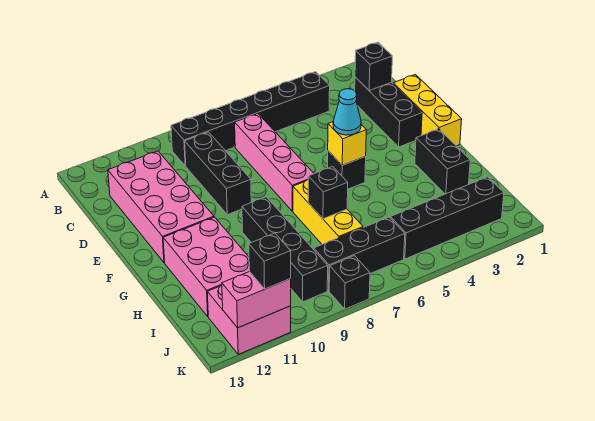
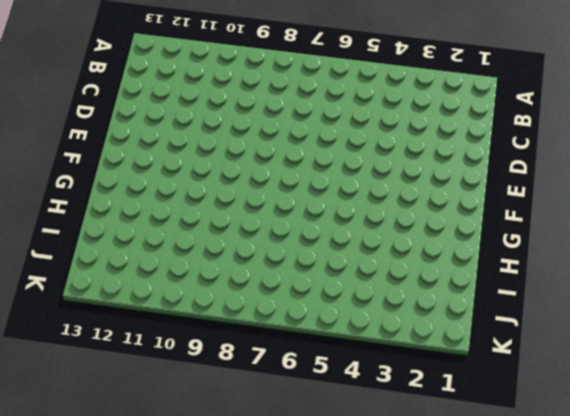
none -> black brick B4:B9 level 1
none -> black brick C2:E2 level 1
none -> pink brick C7:F7 level 1

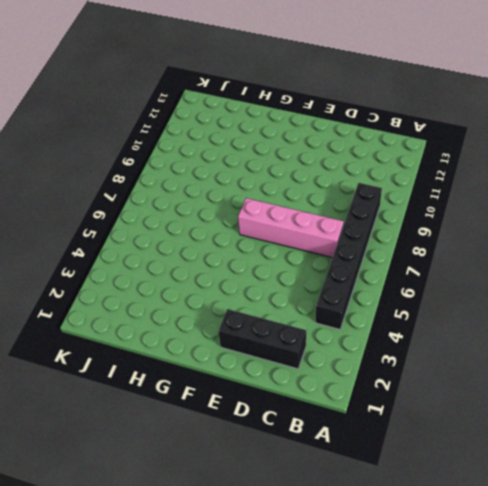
none -> black brick C9:E9 level 1
none -> pink brick C11:F12 level 1
none -> yellow brick D1:F1 level 1

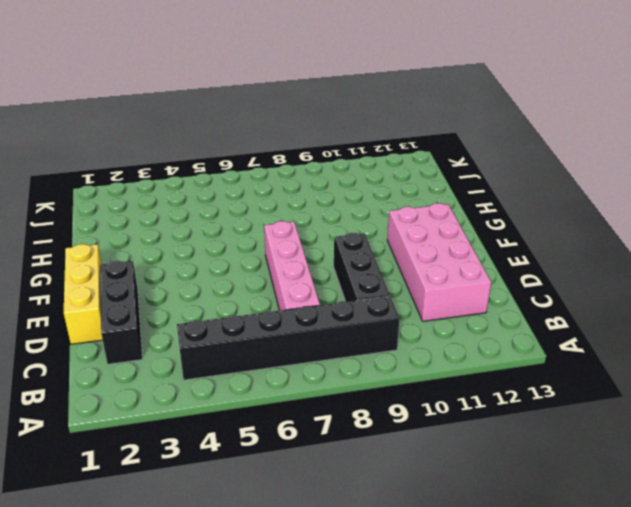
none -> black brick F5 level 1
none -> black brick G2:H2 level 1
none -> yellow brick G7:I7 level 1

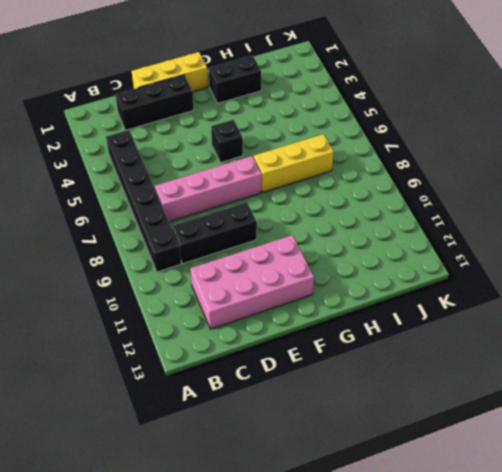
none -> black brick G9:J9 level 1
none -> pink brick G11:I12 level 1
none -> black brick J2:J5 level 1

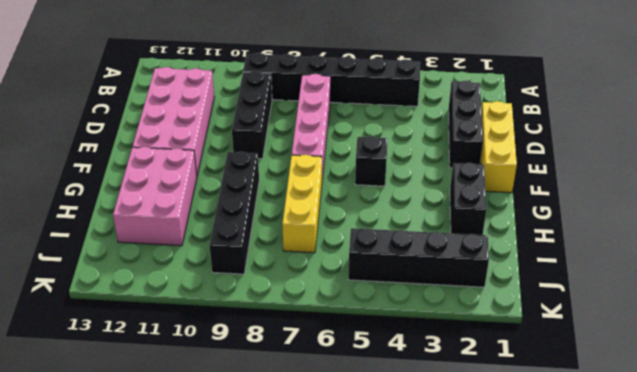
none -> black brick J6:J8 level 1
none -> pink brick J11:K12 level 1
none -> black brick K8 level 1

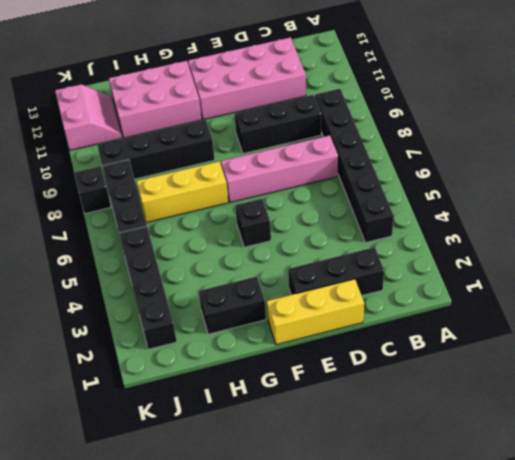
pink slope J11:K12 level 1 top K -> pink brick J11:K12 level 1
none -> black brick C2 level 2
none -> yellow brick F5 level 2
none -> black brick H7 level 2

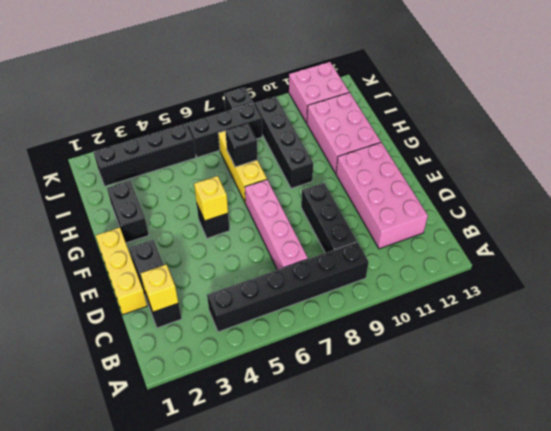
yellow brick C2 level 2 -> black brick C2 level 2
none -> pink brick K11:K12 level 2
none -> cyan cone F5 level 3
none -> black brick K11 level 3

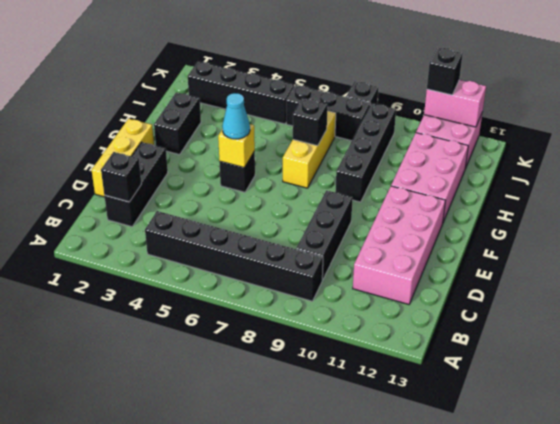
none -> pink brick C7:F7 level 1

